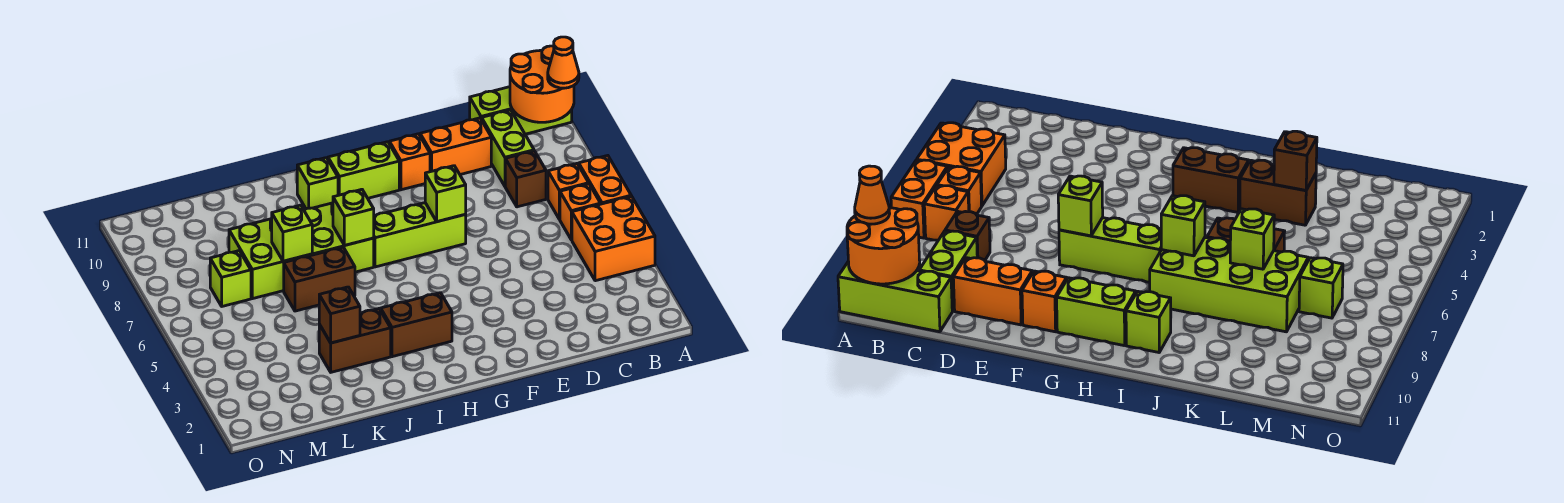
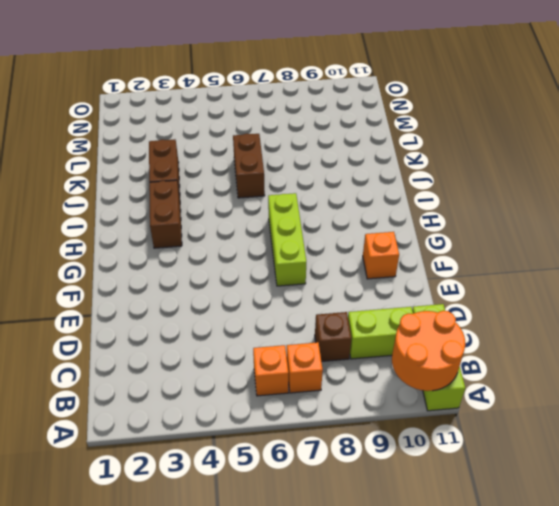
none -> orange brick A4:B5 level 1
none -> orange brick A6:A7 level 1
none -> orange brick D10:E10 level 1

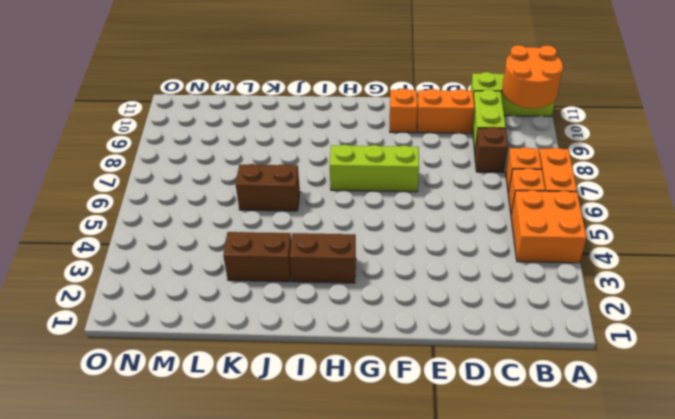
none -> lime brick G10:H10 level 1
none -> lime brick I7:L8 level 1
none -> lime brick I10 level 1

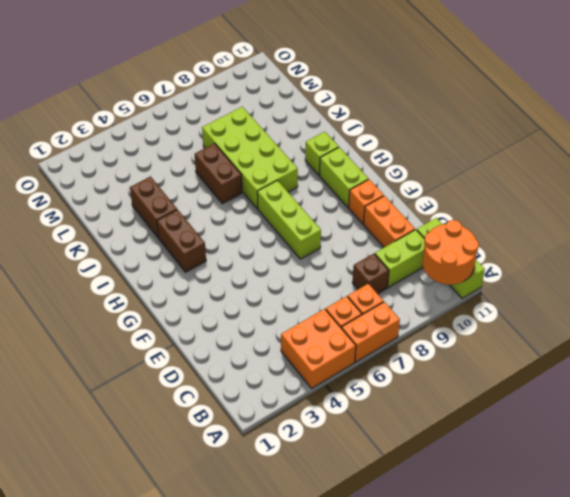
none -> lime brick M7 level 1
none -> lime brick F7 level 2
none -> lime brick I7 level 2

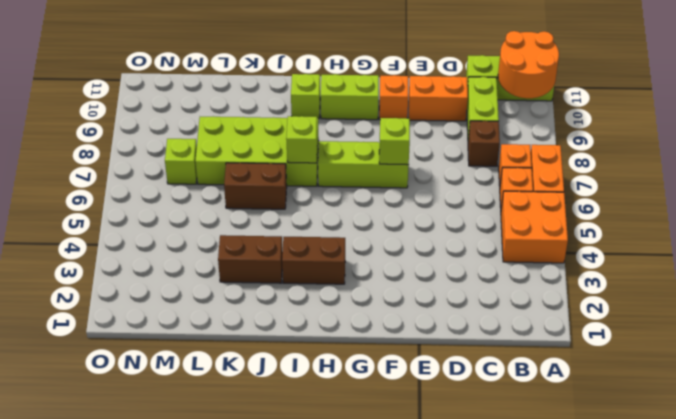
none -> brown brick K3 level 2
none -> lime brick K7 level 2
none -> orange cone A10 level 3

